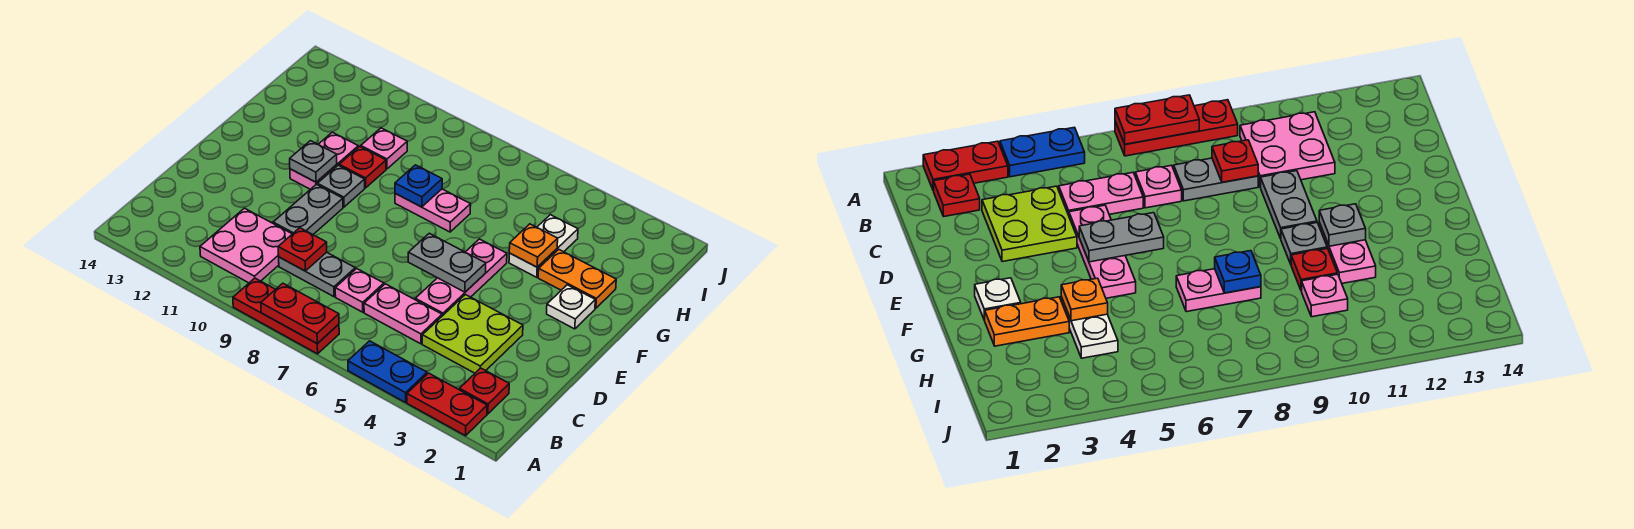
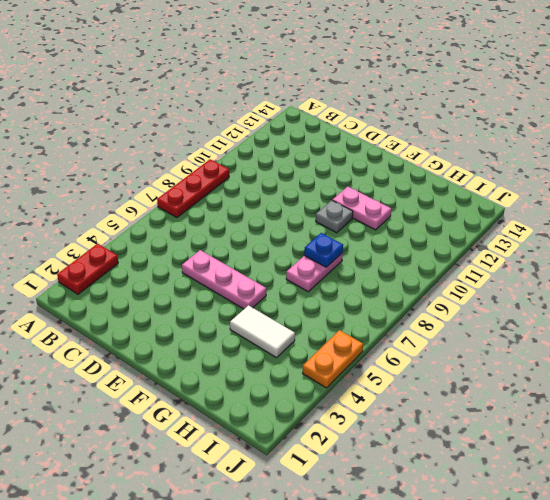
white tile G4:H4 level 1 -> white plate G4:H4 level 1
orange plate J4:J5 level 1 -> orange plate G2:G3 level 1
none -> blue plate A4:A5 level 1
none -> red plate B2 level 1
none -> pink plate B10:C11 level 1

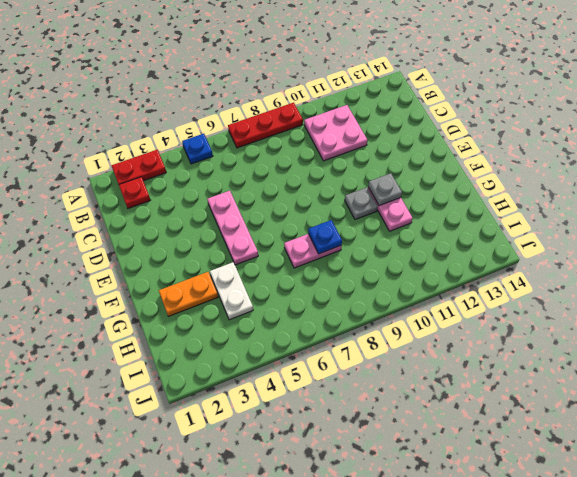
blue plate A5 level 1 -> blue plate A4:A5 level 1
none -> lime plate C3:D4 level 1
none -> pink plate C5:C6 level 1
none -> pink plate C7 level 1

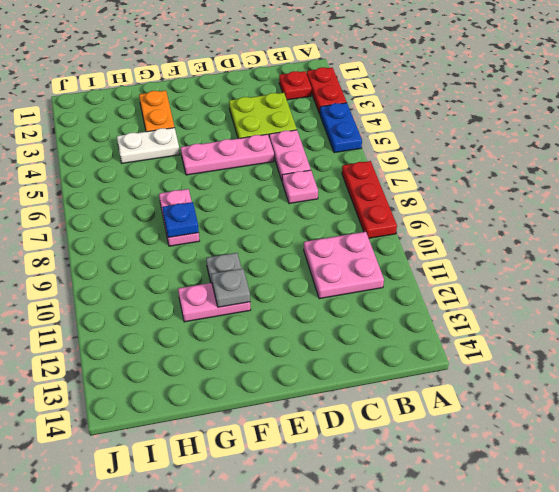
none -> grey plate C8:C9 level 1
none -> grey plate D10:E10 level 1
none -> white plate F2 level 1

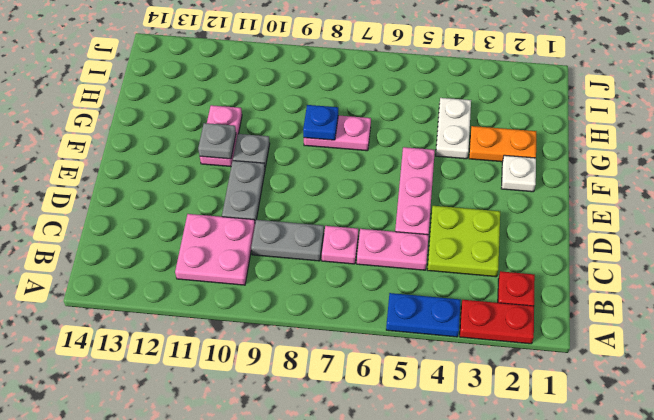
none -> red plate A7:A9 level 1
none -> red plate G10 level 1
none -> pink plate H10 level 1

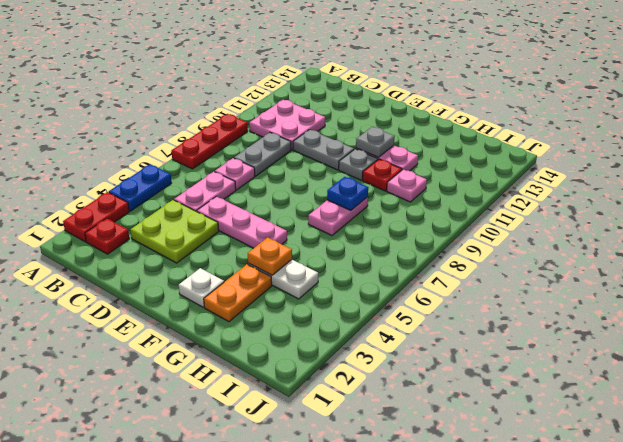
none -> red plate A7:A8 level 2
none -> red plate C9 level 2
none -> grey plate E5:E6 level 2

